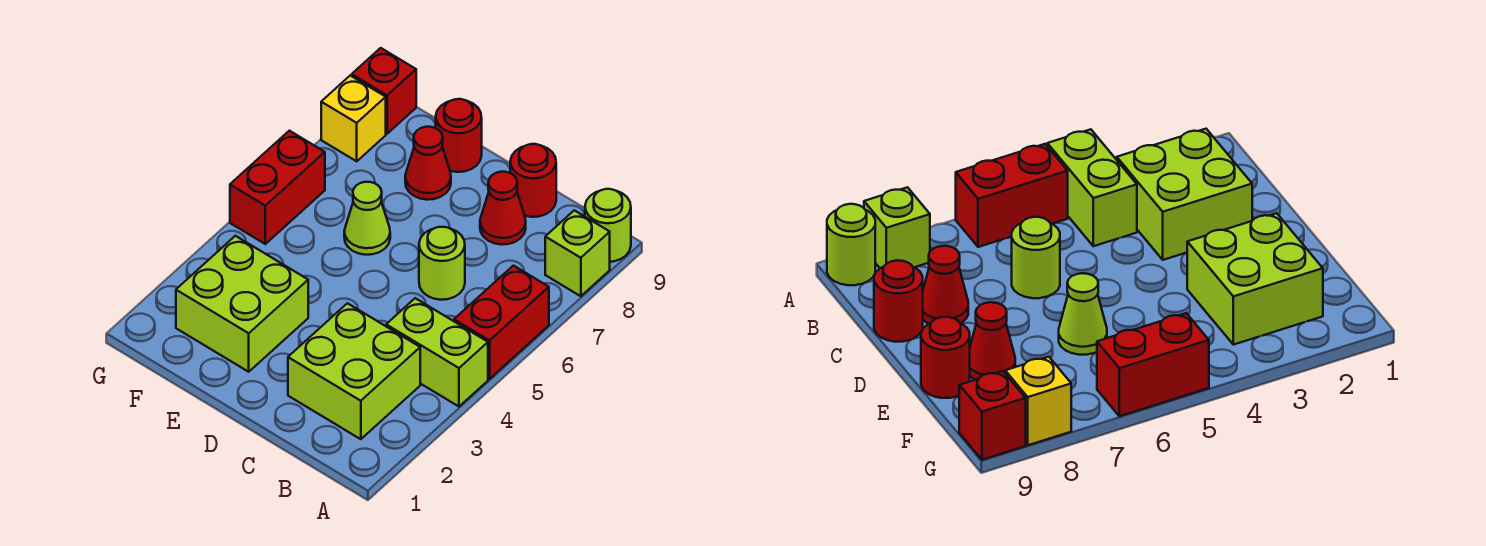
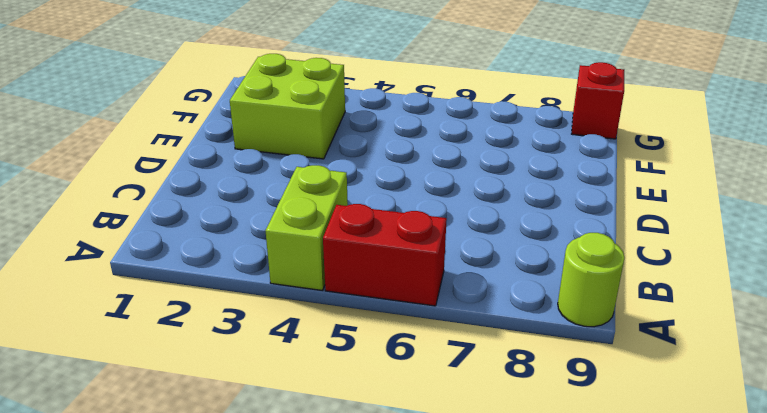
none -> lime brick A8 level 1
none -> lime brick B2:C3 level 1
none -> lime round brick C6 level 1

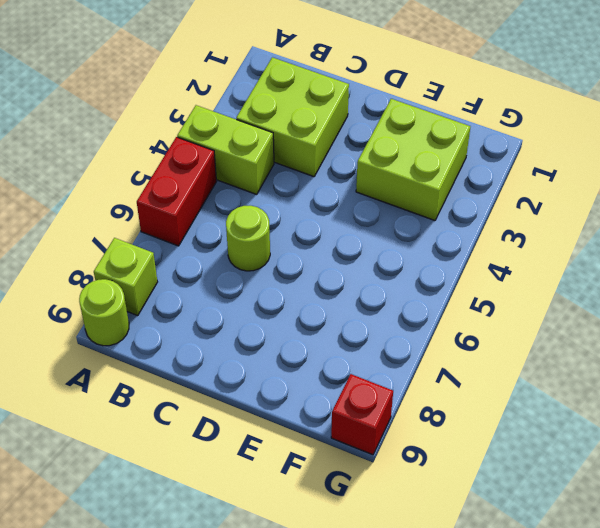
none -> red cone C8 level 1
none -> red round brick C9 level 1
none -> lime cone E6 level 1

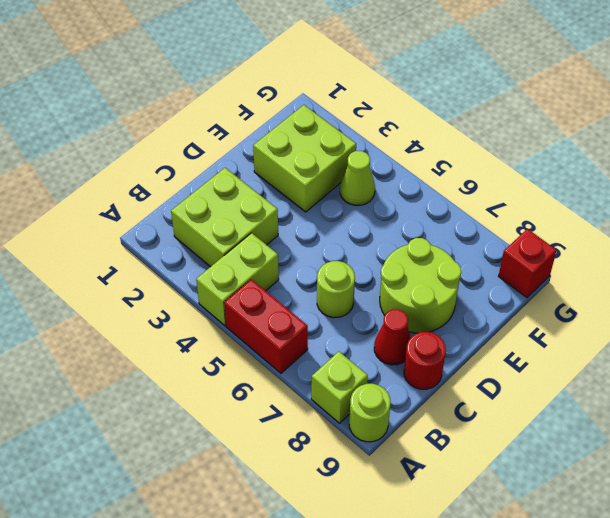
lime round brick D7:E8 level 1 -> red cone E8 level 1
lime cone F4 level 1 -> lime cone E6 level 1
none -> red round brick E9 level 1
none -> red brick G5:G6 level 1
none -> yellow brick G8 level 1

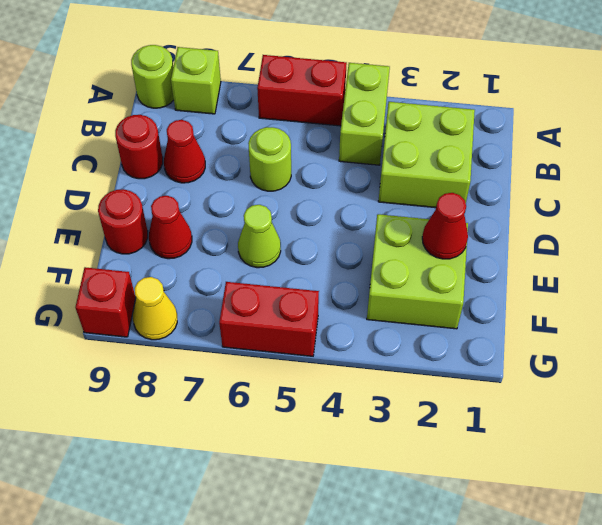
red cone E2 level 2 -> none
yellow cone G8 level 1 -> yellow brick G8 level 1

